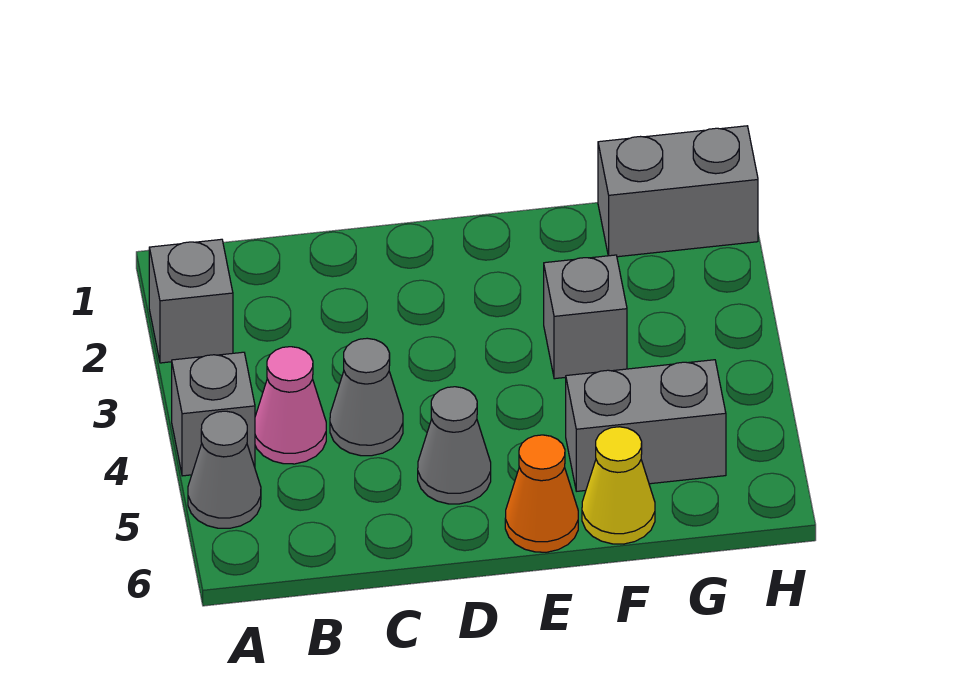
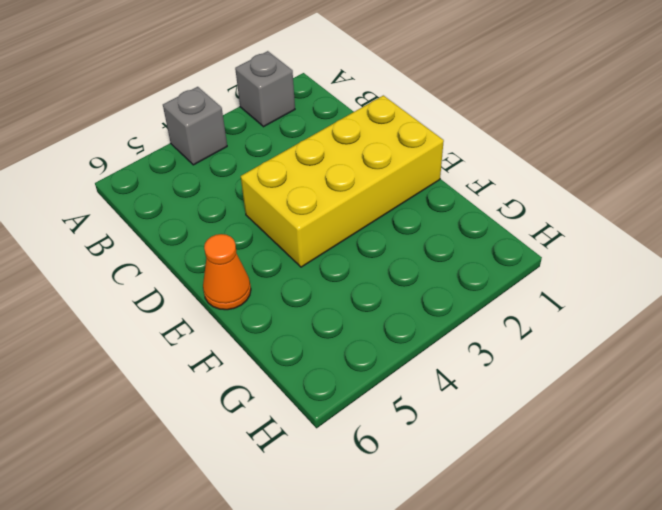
yellow brick D1:E4 level 1 -> none
none -> grey cone A5 level 1
none -> pink cone B4 level 1

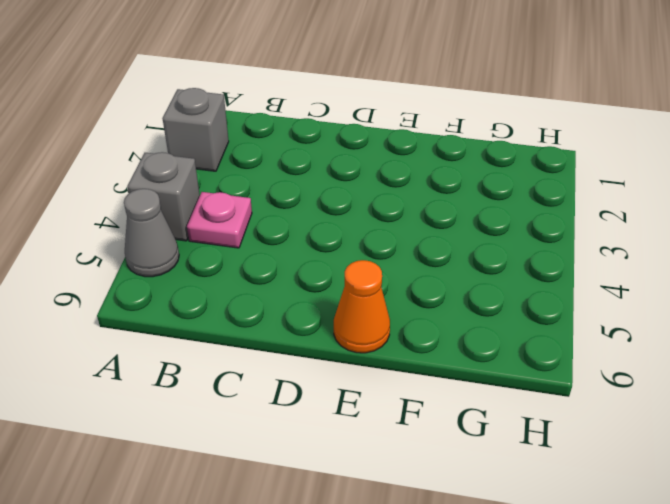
pink plate B4 level 1 -> pink cone B4 level 1
none -> grey cone C4 level 1
none -> grey cone D5 level 1

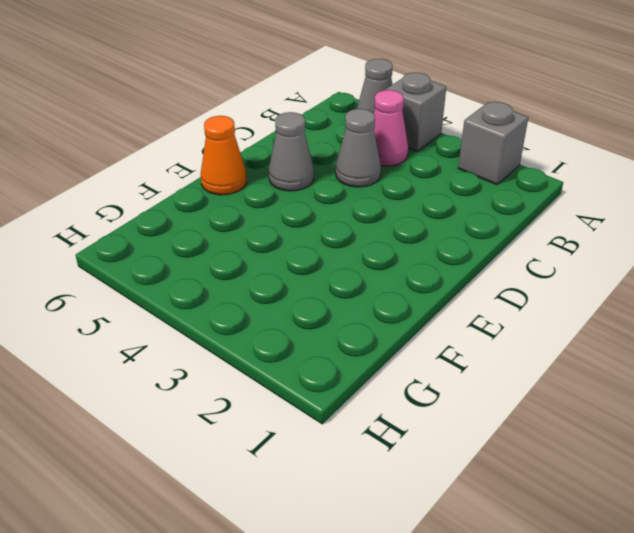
none -> grey brick F3 level 1
none -> grey brick F5:G5 level 1

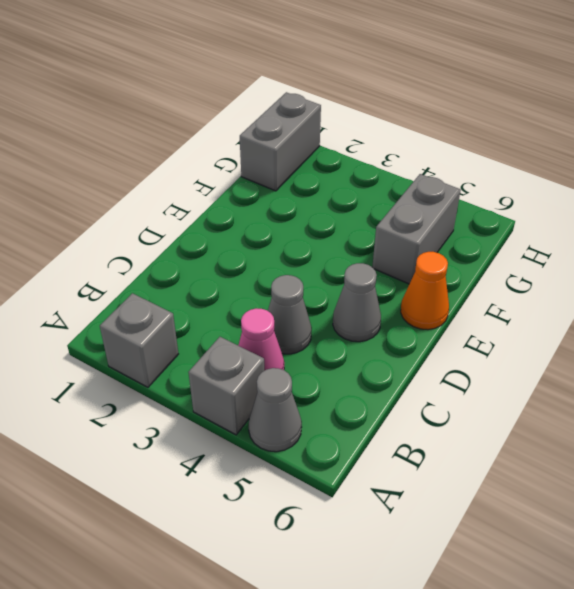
none -> grey brick F3 level 1
none -> yellow cone F6 level 1

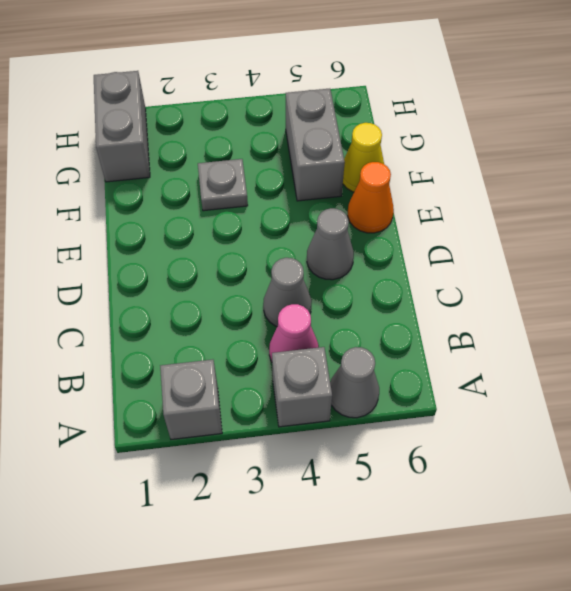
grey plate F3 level 1 -> grey brick F3 level 1

